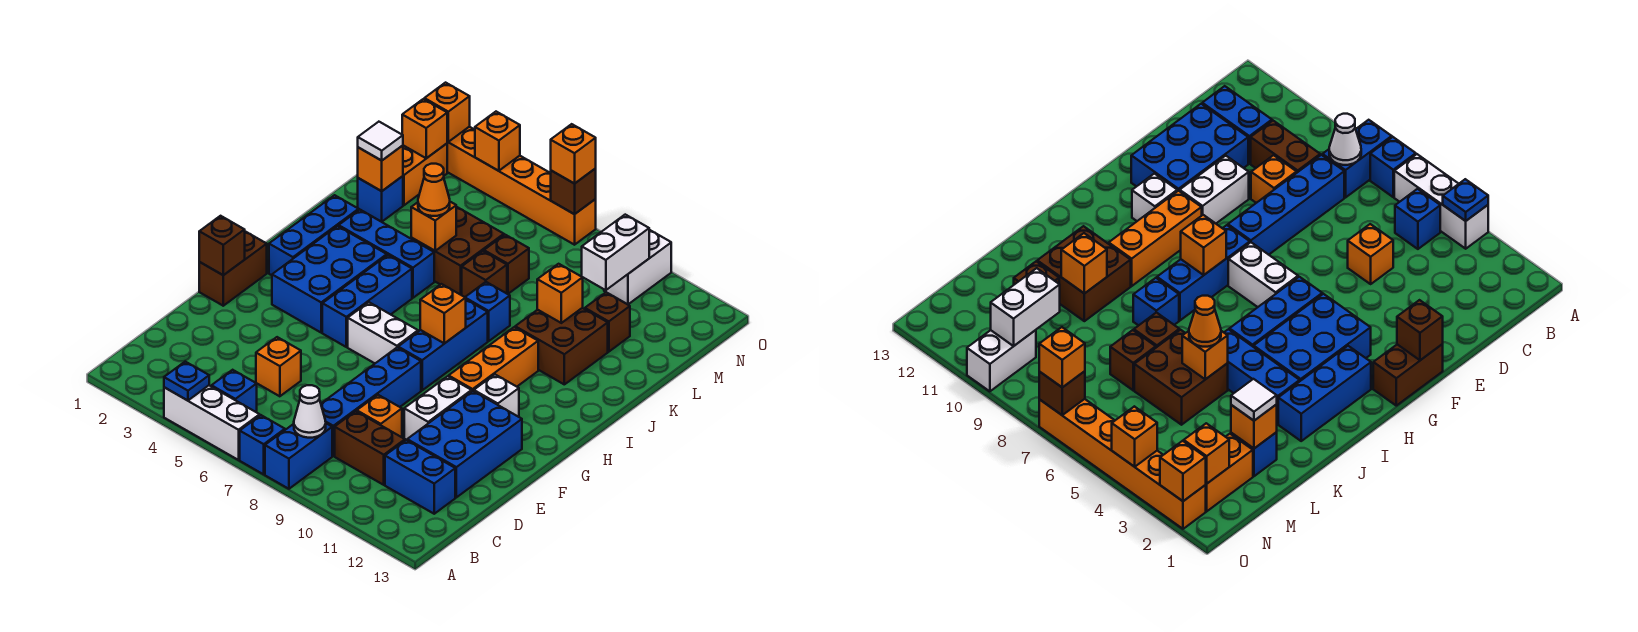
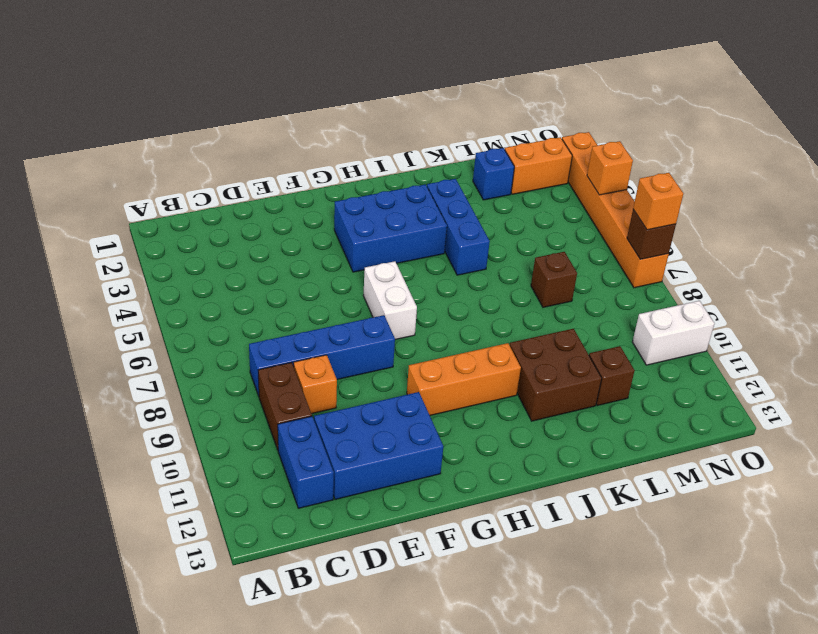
none -> white brick A4:A6 level 1
none -> blue brick A7 level 1
none -> blue brick A8:B8 level 1
none -> blue brick B5 level 1

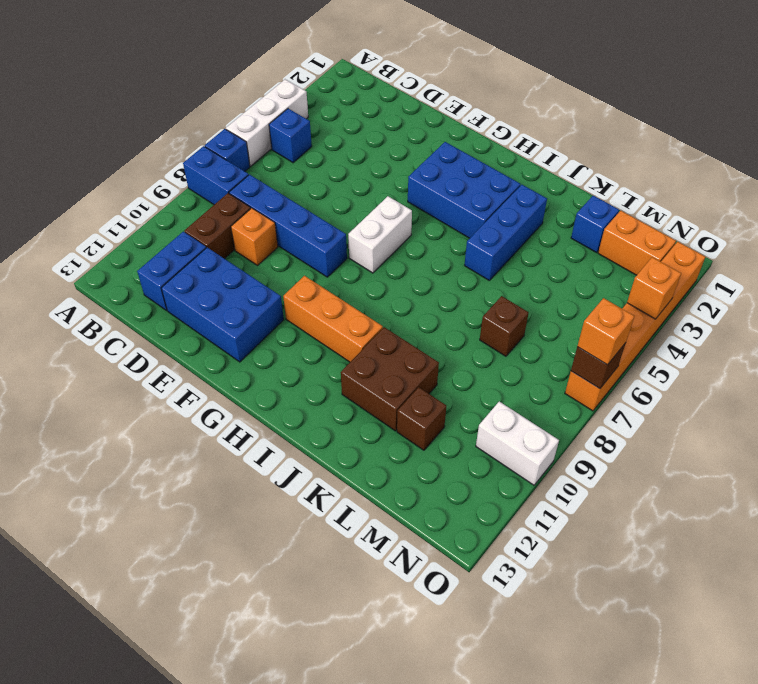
none -> orange brick D5 level 1
none -> white brick E10:F10 level 1
none -> brown brick F1:G1 level 1
none -> blue brick G5:I5 level 1

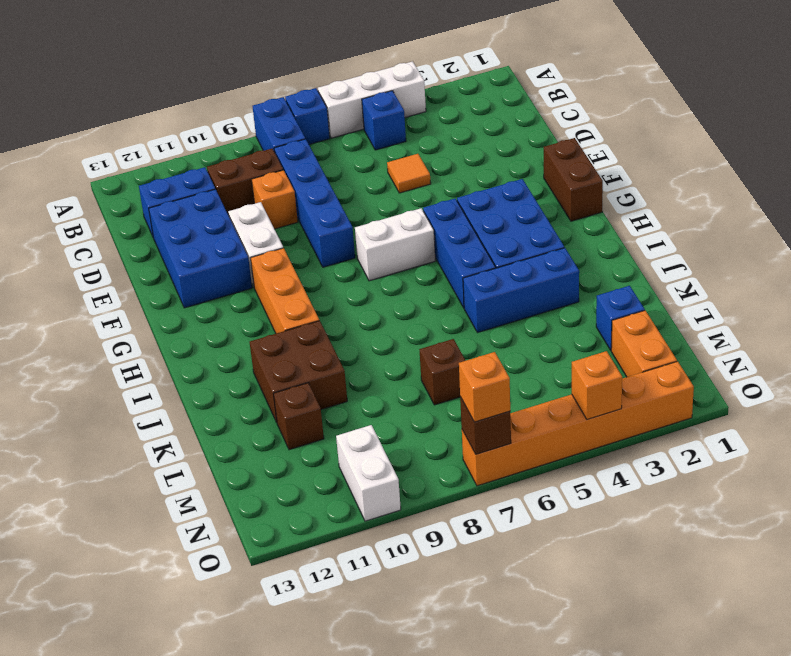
orange tile D5 level 1 -> orange brick D5 level 1
none -> blue brick G8:I8 level 1
none -> white brick G11 level 1
none -> blue brick H2:J2 level 1
none -> blue brick J8 level 1

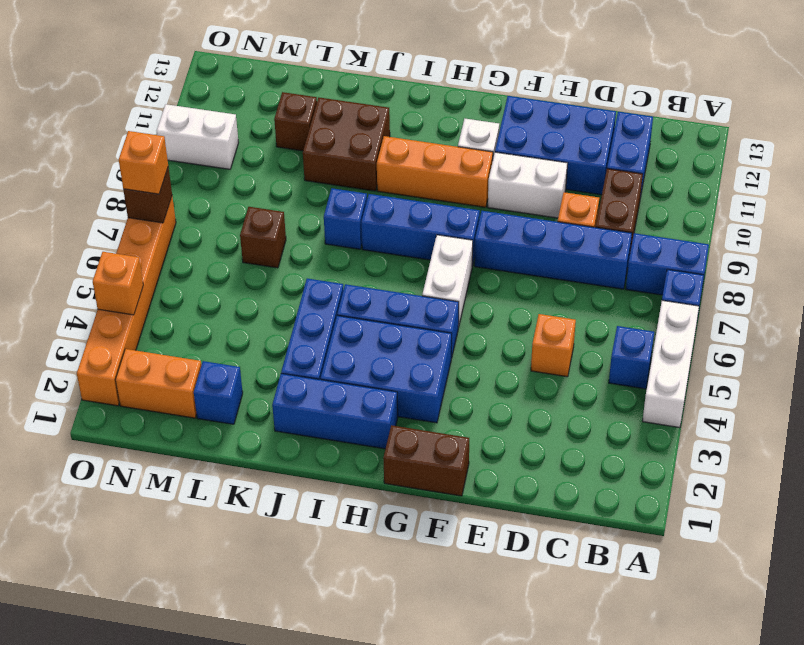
none -> brown brick K5:L6 level 1
none -> brown brick K7 level 1
none -> blue plate A4 level 2
none -> white cone B8 level 2

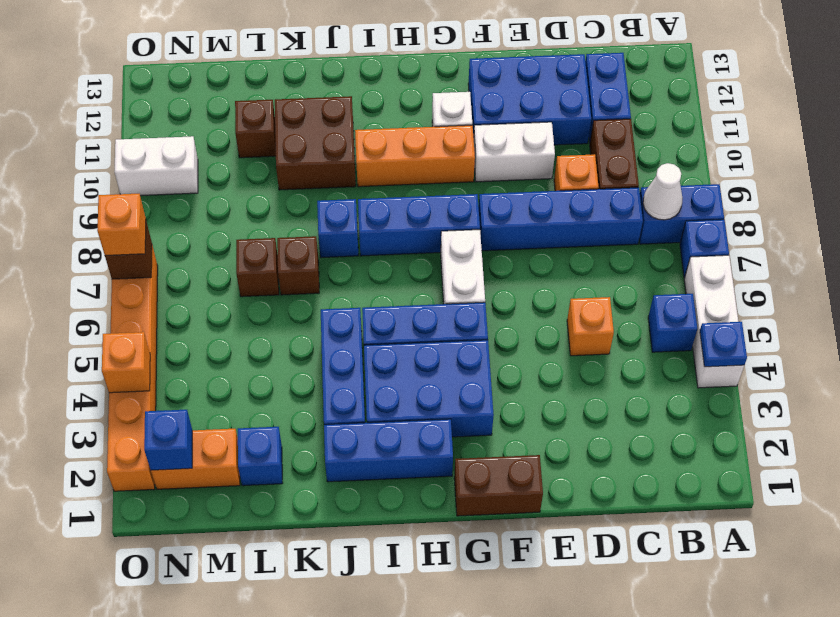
blue brick N2 level 2 -> orange brick N2 level 2
none -> brown brick K5:L6 level 1
none -> brown brick F1 level 2
none -> orange brick H8 level 2
none -> orange brick K5 level 2

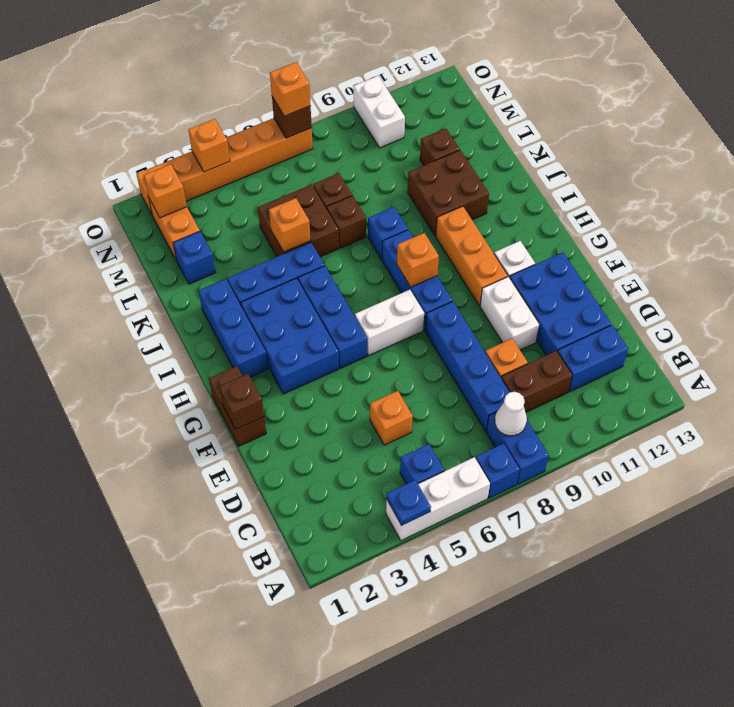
none -> orange brick K10 level 2
none -> orange brick L2 level 2
none -> white brick M10:N10 level 2
none -> orange brick O2 level 2

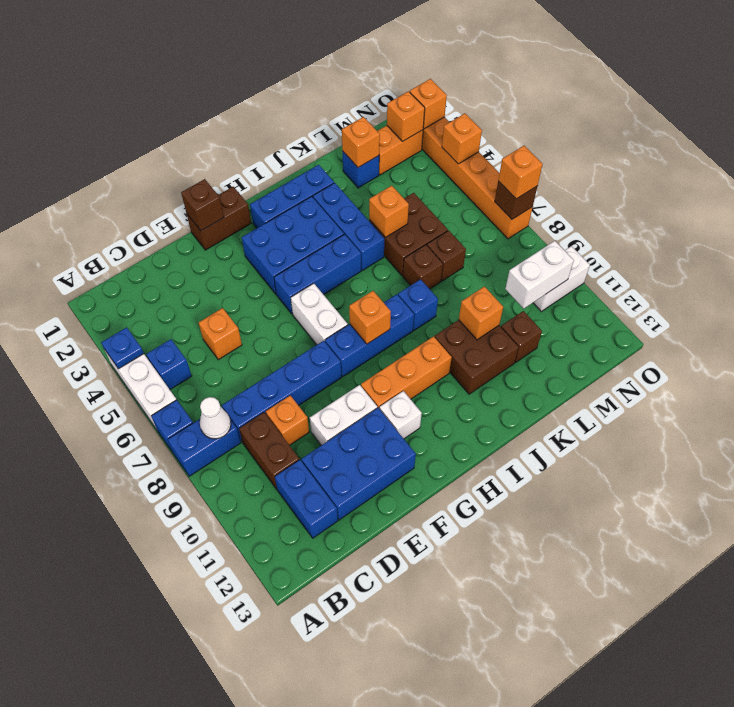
none -> orange cone K5 level 3
none -> white tile L2 level 3

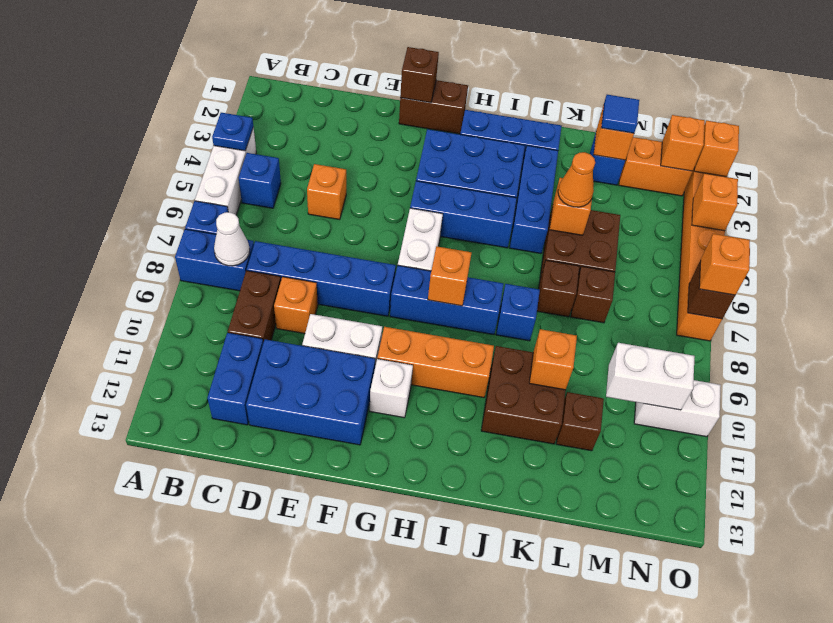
blue tile L2 level 3 -> white tile L2 level 3

